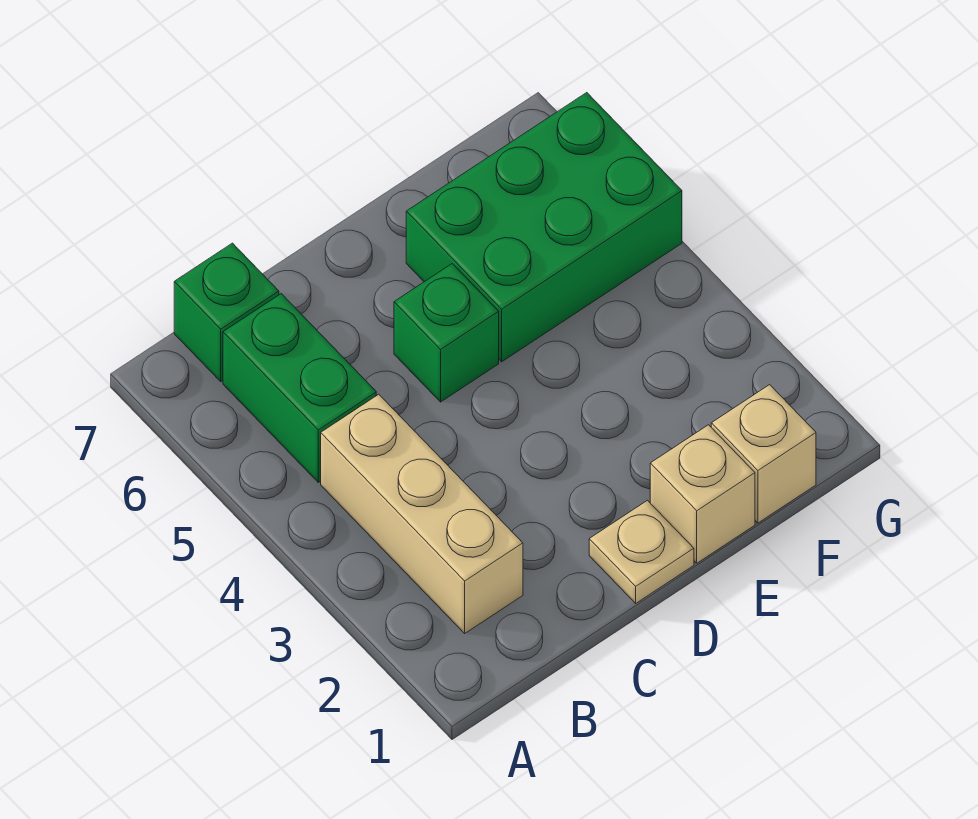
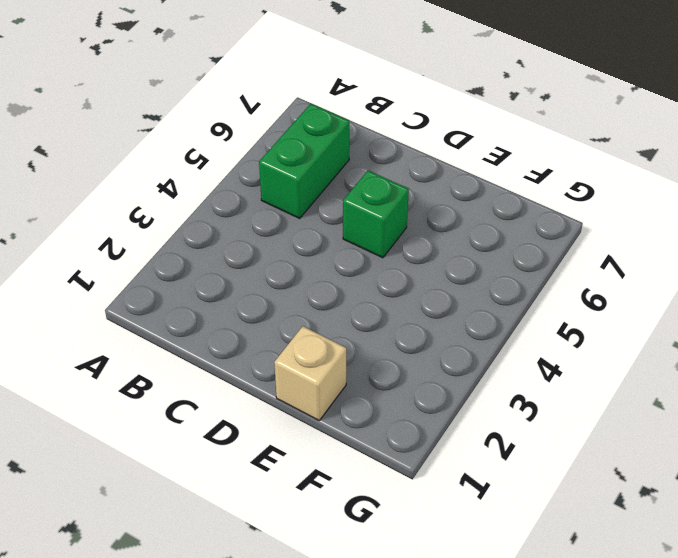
none -> tan brick B2:B4 level 1
none -> green brick B7 level 1

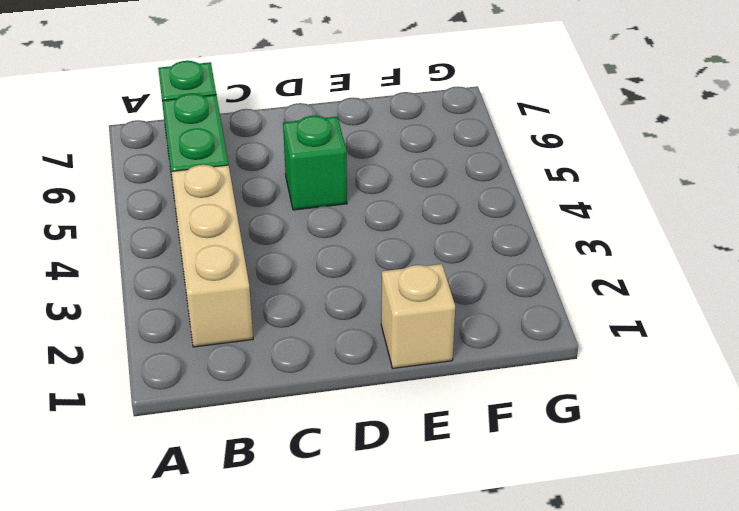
none -> tan plate D1 level 1
none -> green brick E5:G6 level 1

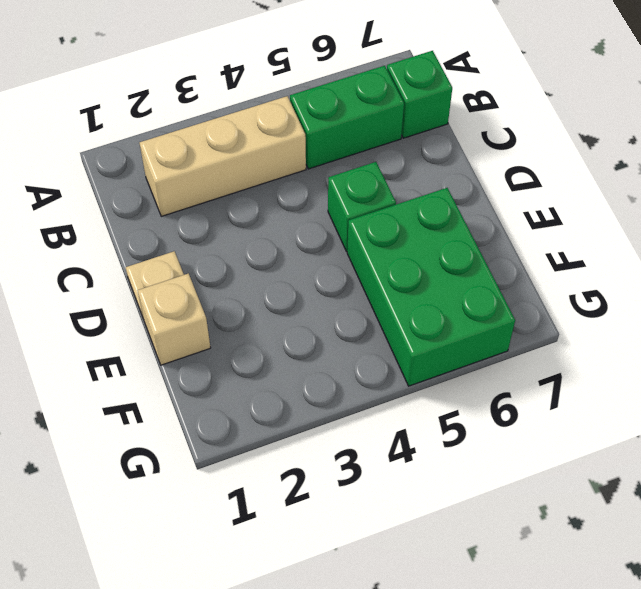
none -> tan brick F1 level 1

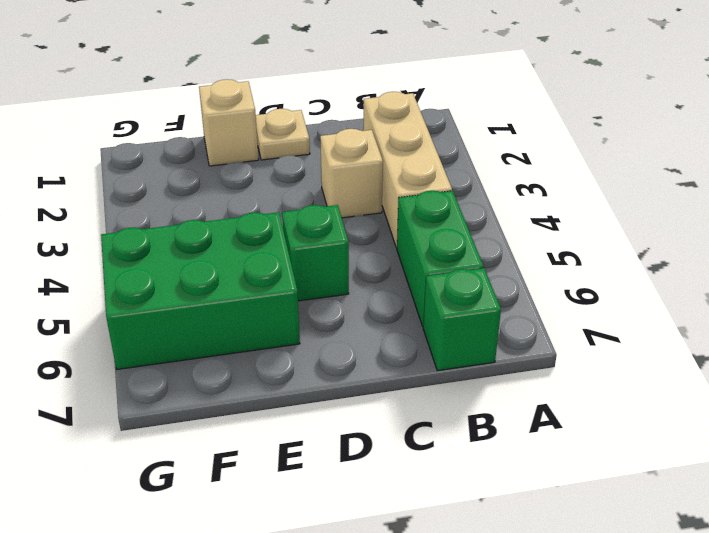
tan brick C3 level 1 -> tan brick F1 level 1

